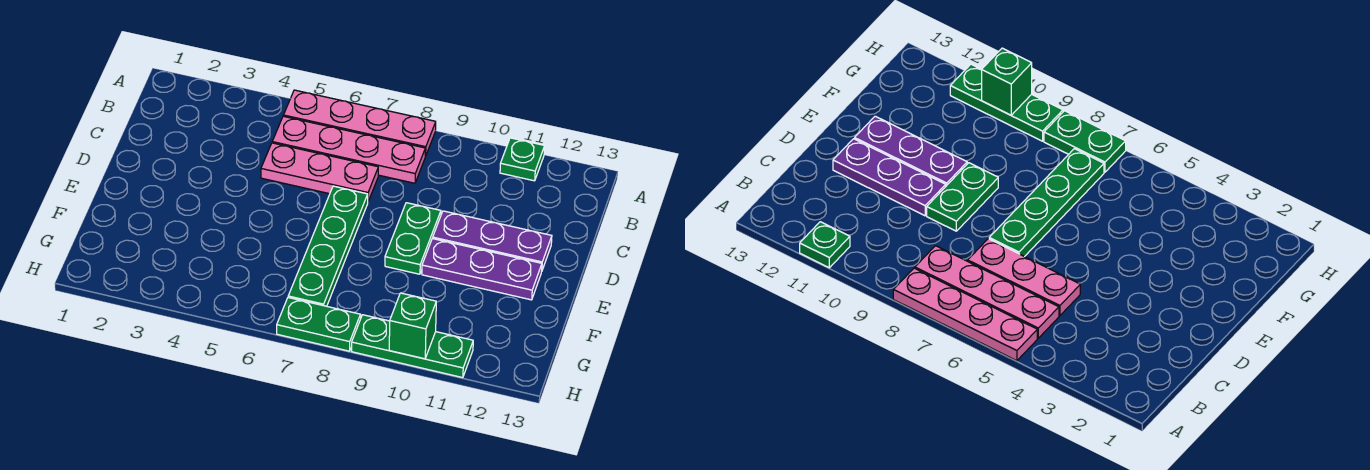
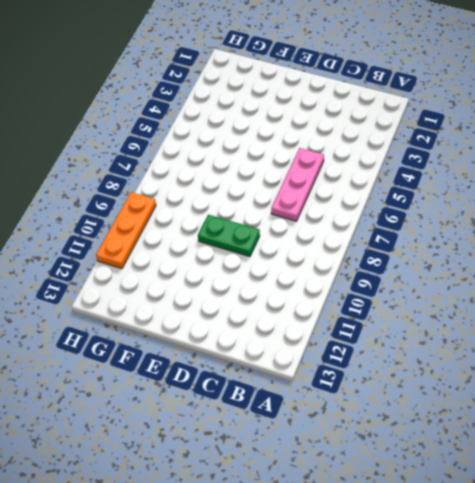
orange plate H9:H11 level 1 -> green plate H9:H11 level 1
none -> pink plate A5:A8 level 1
none -> green plate A11 level 1

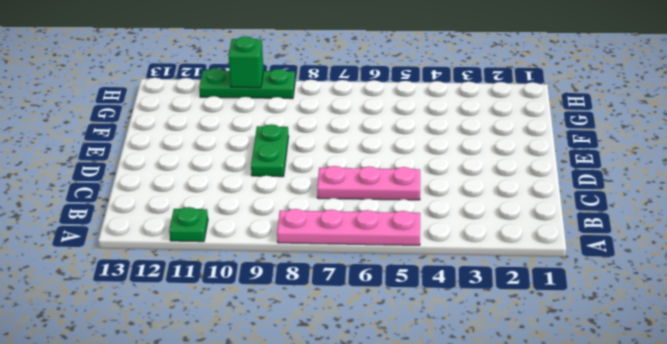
none -> pink plate B5:B8 level 1
none -> green plate D7:G7 level 1

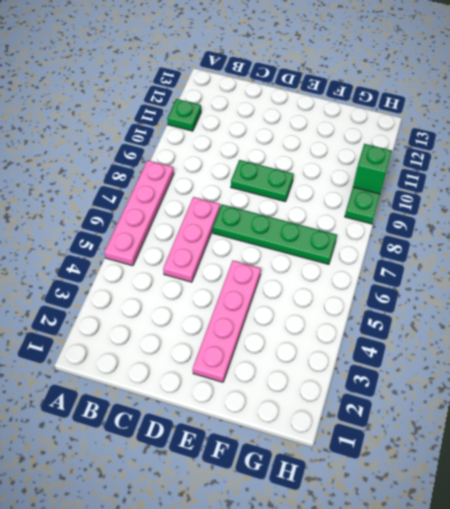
pink plate E2:E5 level 1 -> pink plate B5:B8 level 1
none -> purple plate D10:D12 level 1
none -> purple plate E10:E12 level 1

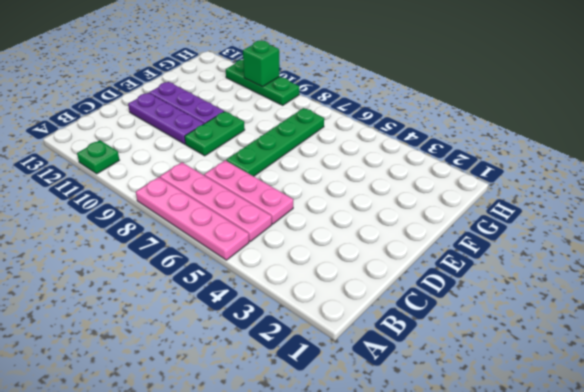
none -> green plate H7:H8 level 1

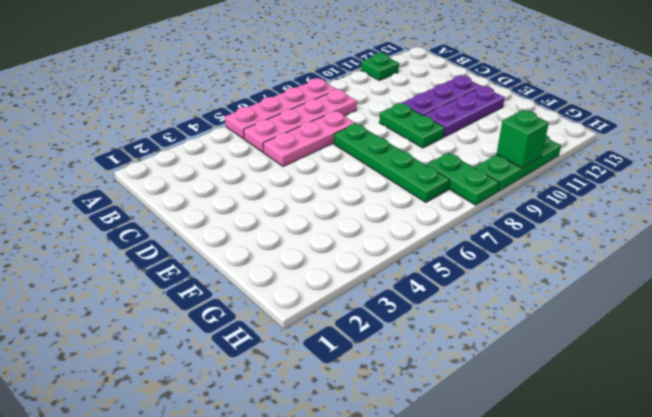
green plate G8:H8 level 1 -> green plate H7:H8 level 1

